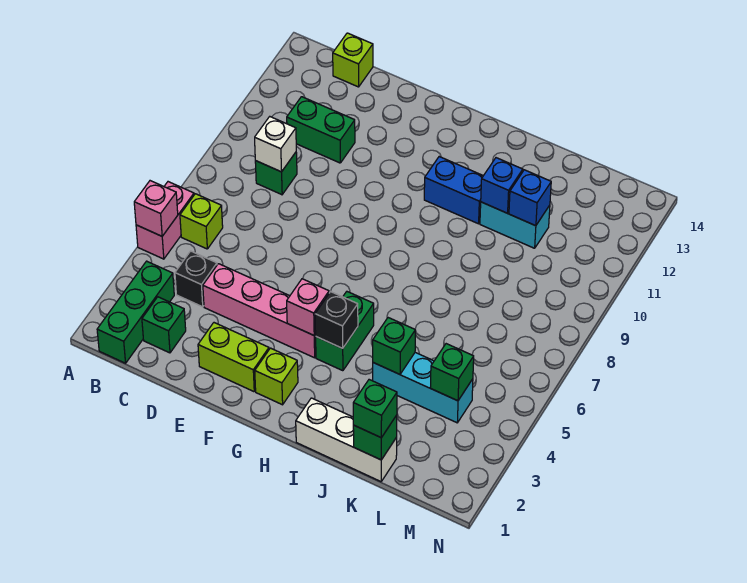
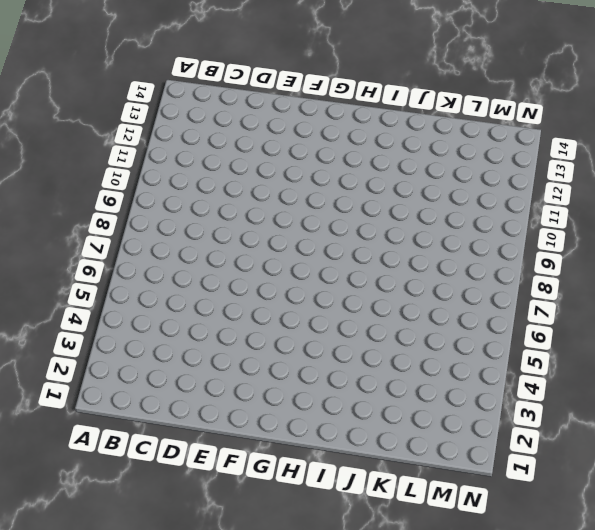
none -> pink brick A5:A6 level 1
none -> green brick B1:B3 level 1
none -> lime brick B6 level 1

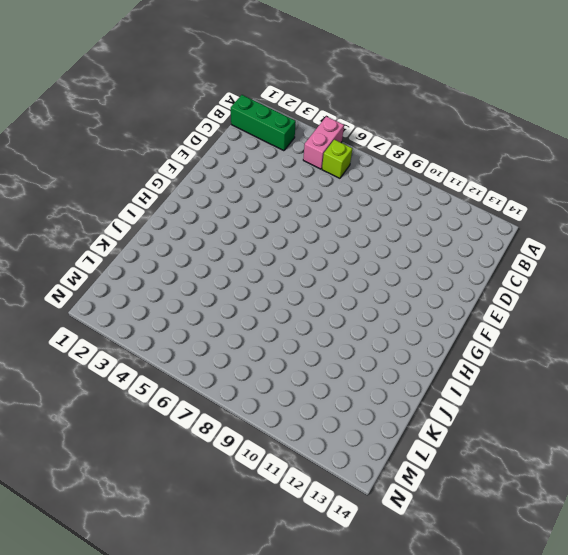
pink brick A5:B5 level 1 -> pink brick A5:A6 level 1
none -> green brick C2 level 1
none -> black brick C4 level 1
none -> green brick C9 level 1

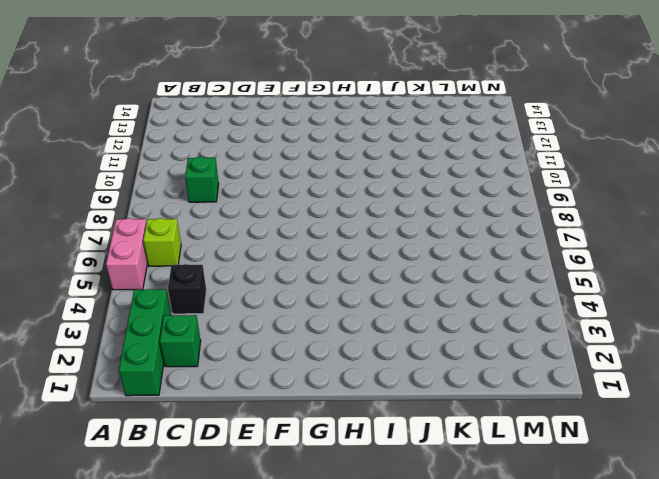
none -> green brick C11:D11 level 1
none -> lime brick C14 level 1
none -> pink brick D4:G4 level 1

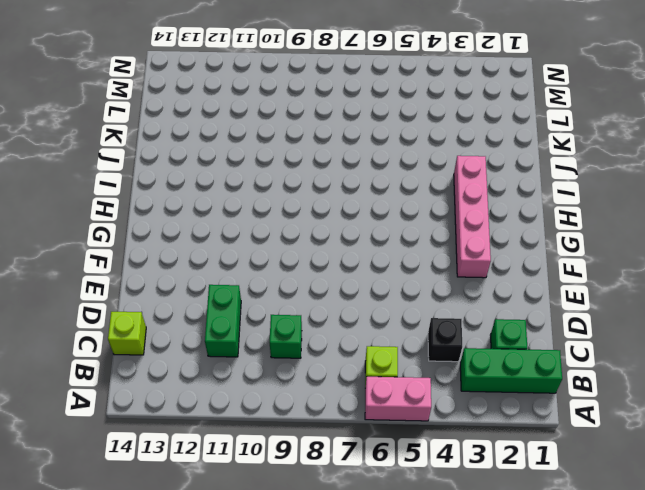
pink brick F3:I3 level 1 -> pink brick D4:G4 level 1
none -> lime brick E2:F2 level 1
none -> lime brick G2 level 1
none -> green brick H4:H5 level 1

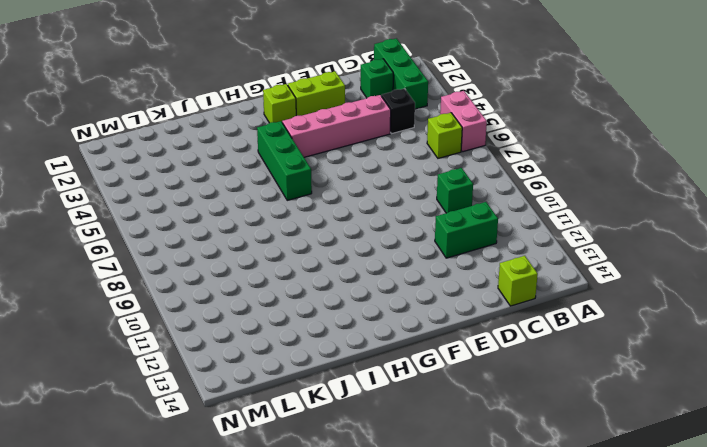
green brick H4:H6 level 1 -> green brick H4:H5 level 1
none -> blue brick H11:I11 level 1
none -> white brick I1:K1 level 1
none -> cyan brick J4:L4 level 1

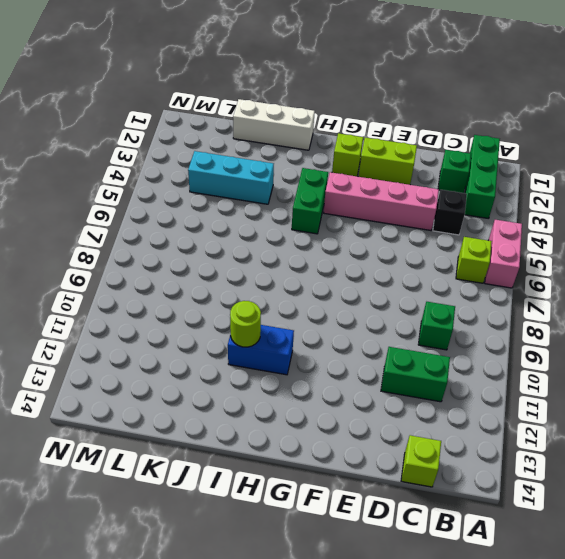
lime round brick I11 level 2 -> none
none -> cyan brick J11:K11 level 1
none -> pink brick A5 level 2
none -> white brick C9 level 2

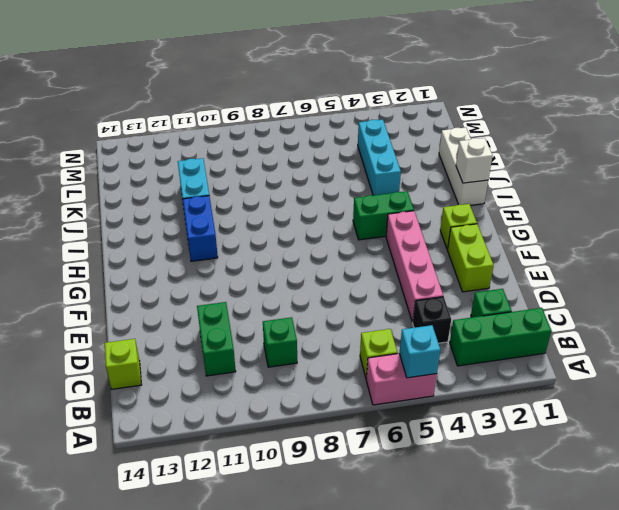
cyan brick A5 level 2 -> pink brick A5 level 2
white brick I1 level 2 -> white brick C9 level 2
none -> pink brick G4 level 2
none -> black brick H4 level 2
none -> green brick J4 level 2

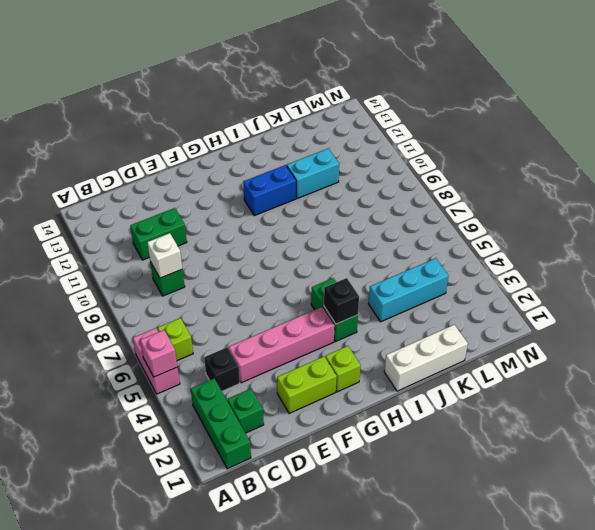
none -> lime brick C14 level 1
none -> pink brick G4 level 2
none -> green brick J4 level 2

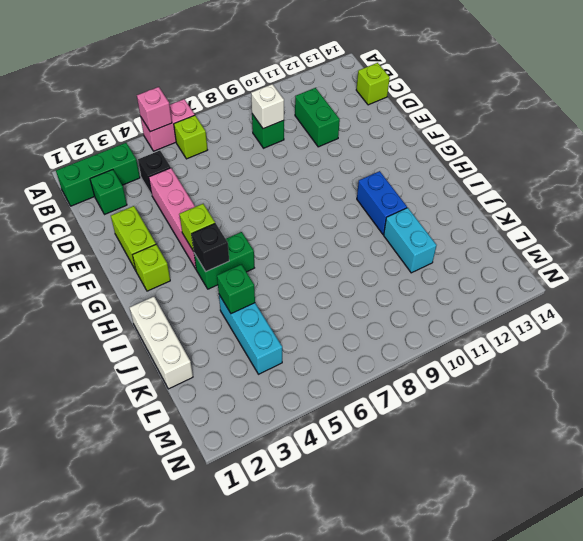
lime brick G4 level 2 -> pink brick G4 level 2
none -> blue brick J11 level 2
none -> green brick K1 level 2
none -> blue brick K11 level 2

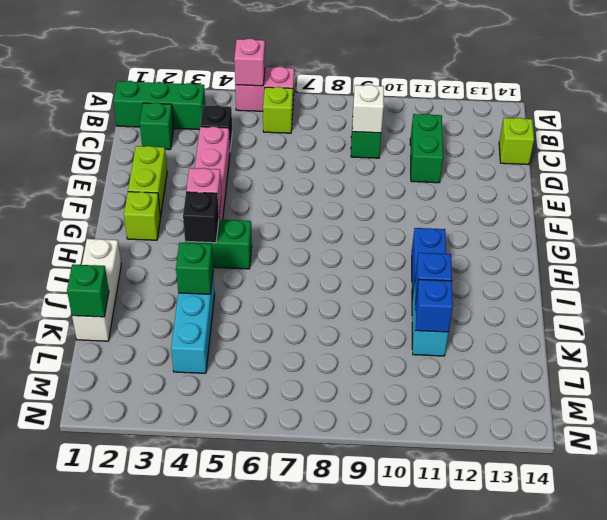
none -> green brick L4 level 2
none -> green brick K1 level 3

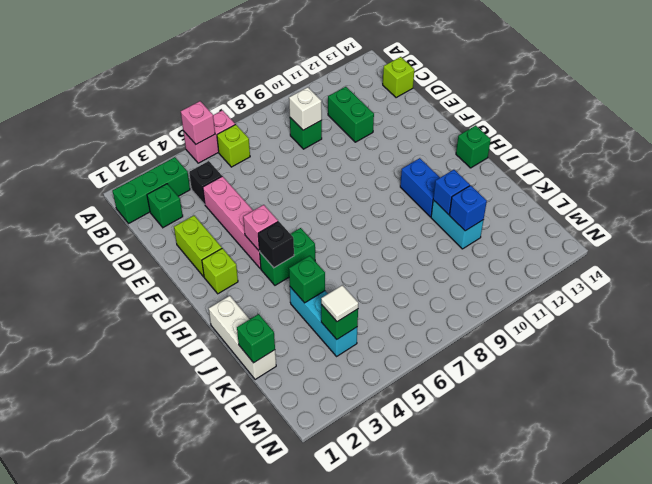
green brick H14 level 1 -> green brick K1 level 3
white tile L4 level 3 -> none

